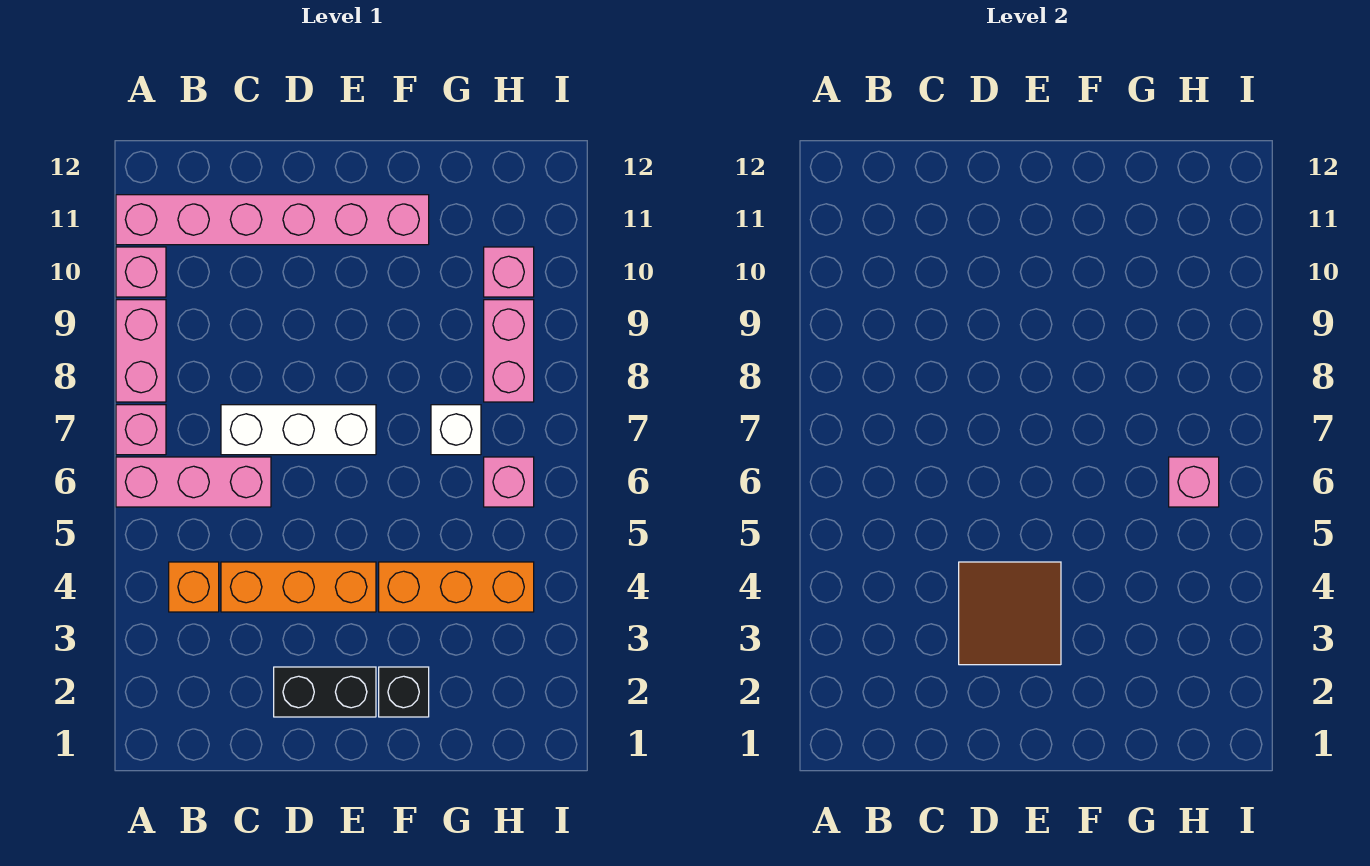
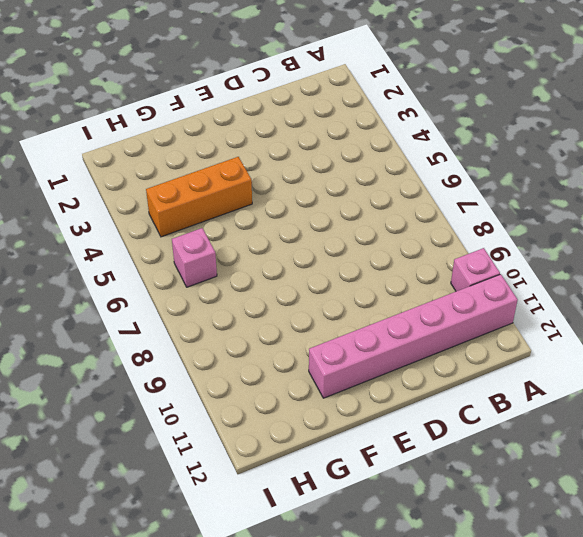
none -> pink brick A6:C6 level 1
none -> pink brick A7 level 1
none -> pink brick A8:A9 level 1

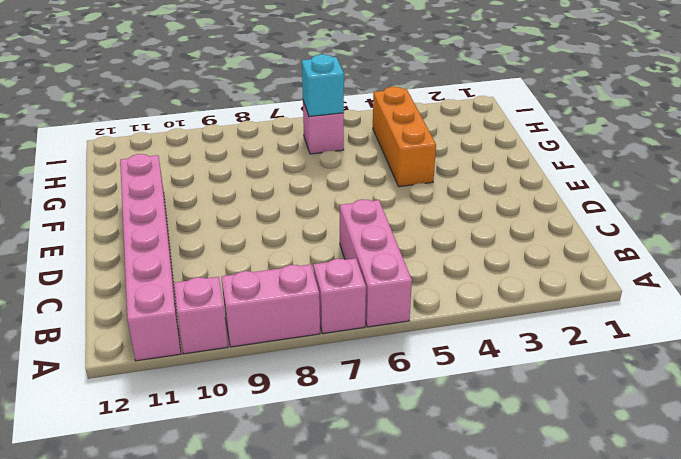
cyan brick H6 level 2 -> pink brick H6 level 2
none -> orange brick B4 level 1
none -> orange brick C4:E4 level 1
none -> white brick C7:E7 level 1

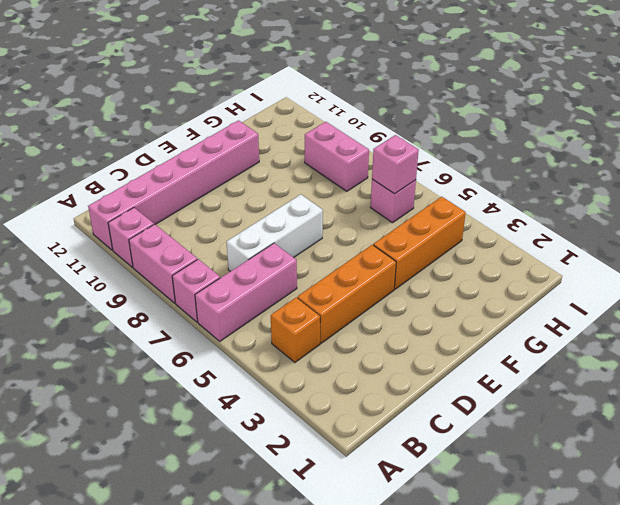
none -> black brick D2:E2 level 1
none -> black brick F2 level 1
none -> white brick G7 level 1

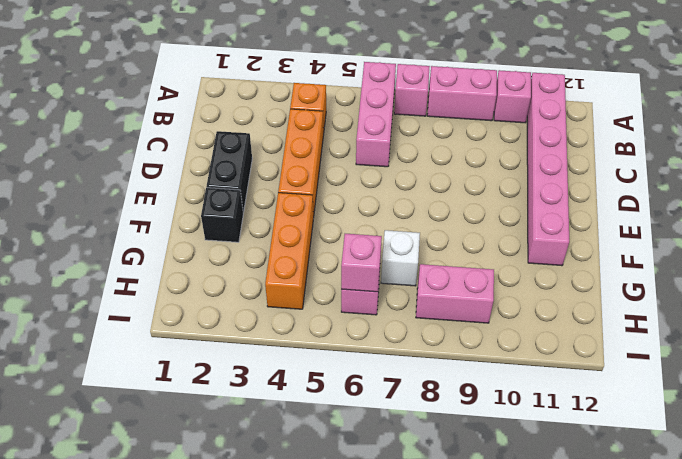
none -> white brick C7:E7 level 1
none -> pink brick H10 level 1
none -> brown tile D3:E4 level 2

